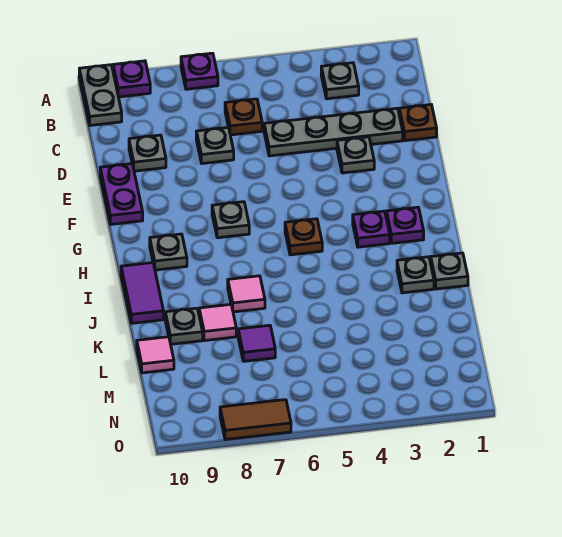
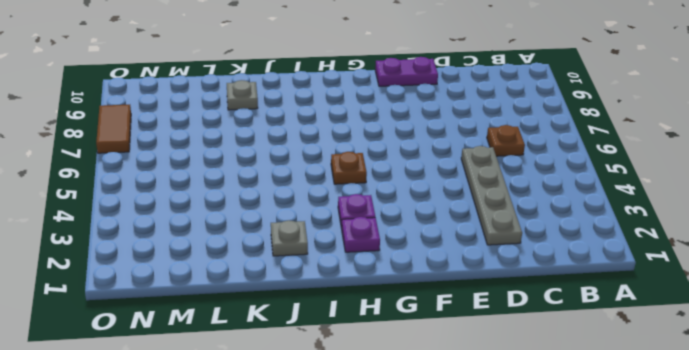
none -> purple plate A7 level 1
none -> purple plate A9 level 1
none -> grey plate A10:B10 level 1

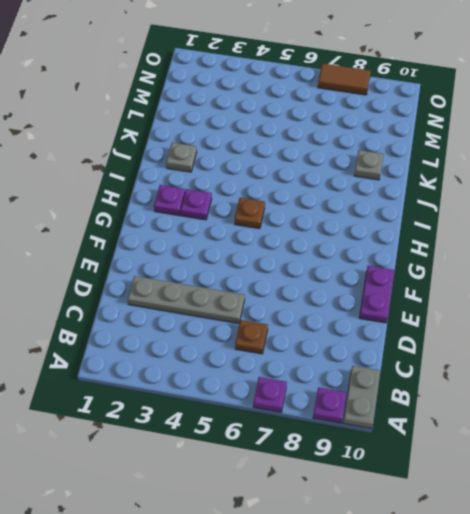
none -> grey plate B3 level 1
none -> brown plate D1 level 1
none -> grey plate D7 level 1

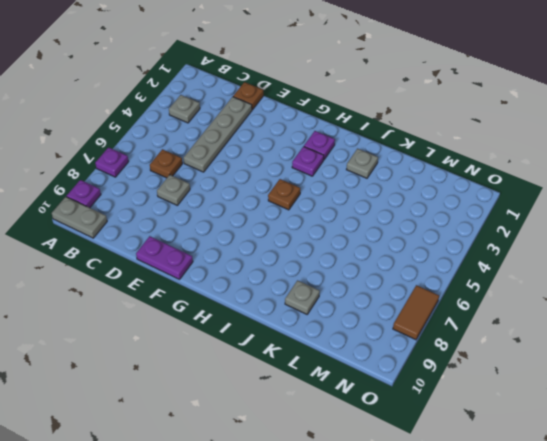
none -> grey plate D9 level 1
none -> grey plate E3 level 1
none -> grey plate G7 level 1

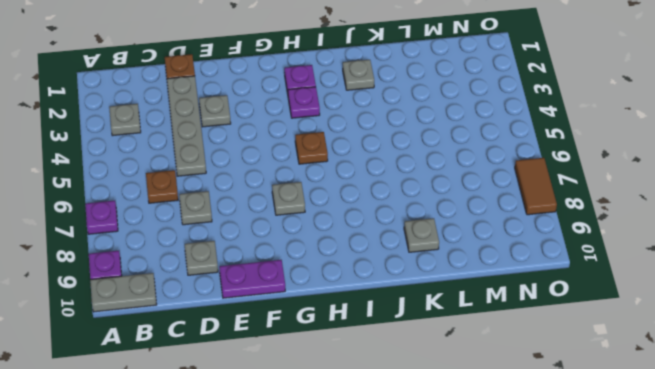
none -> grey plate H9 level 1
none -> purple tile I10:J10 level 1
none -> grey plate J1 level 1

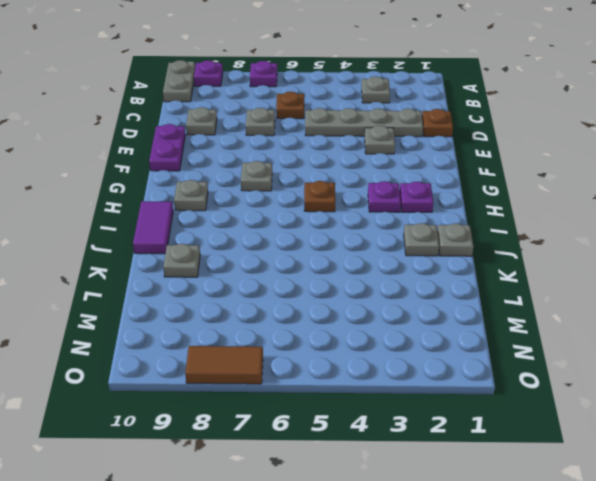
none -> pink tile J7 level 1
none -> pink tile K8 level 1
none -> purple tile L7 level 1

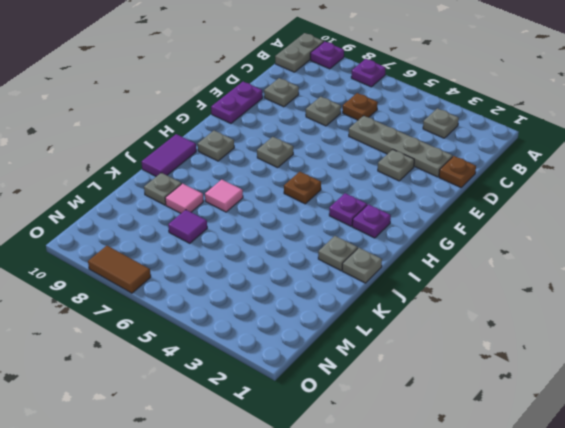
none -> pink tile L10 level 1

